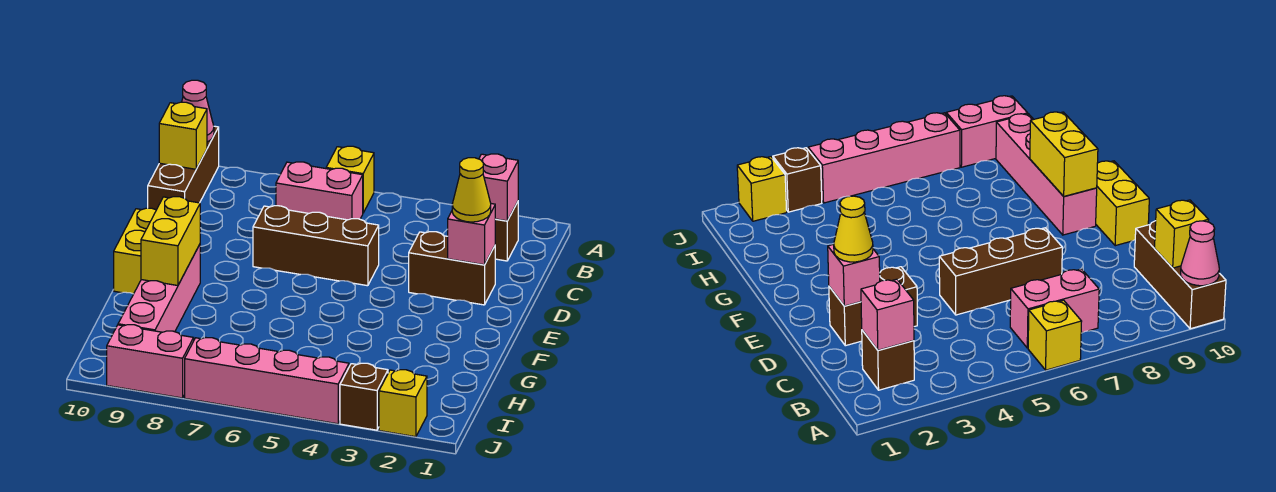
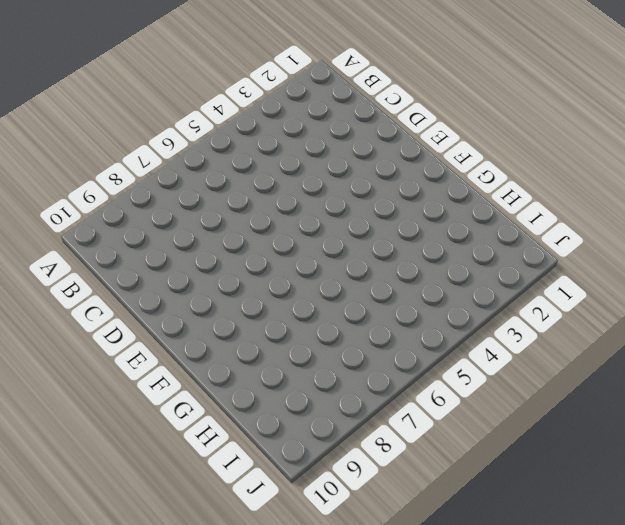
none -> yellow brick A6 level 1
none -> brown brick A10:C10 level 1
none -> brown brick B2 level 1

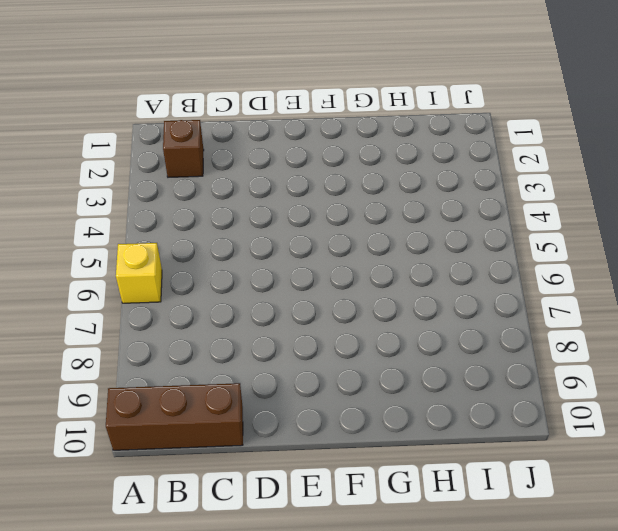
none -> pink brick B6:B7 level 1
none -> brown brick D2:D3 level 1
none -> brown brick D5:D7 level 1

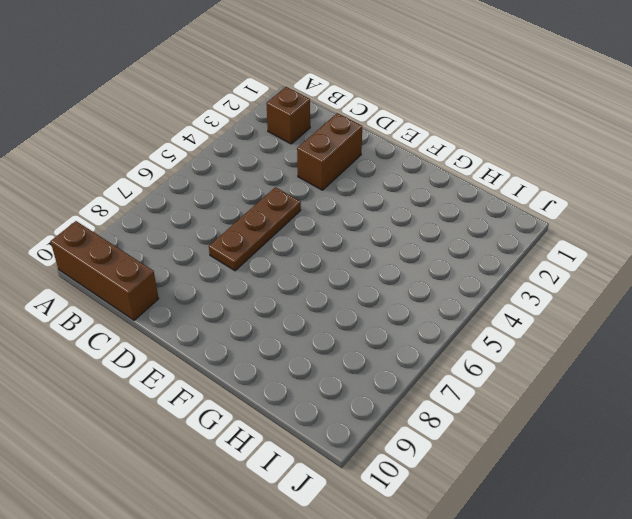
brown plate D5:D7 level 1 -> brown brick D5:D7 level 1
none -> yellow brick A6 level 1
none -> pink brick B6:B7 level 1
none -> yellow brick E10:F10 level 1

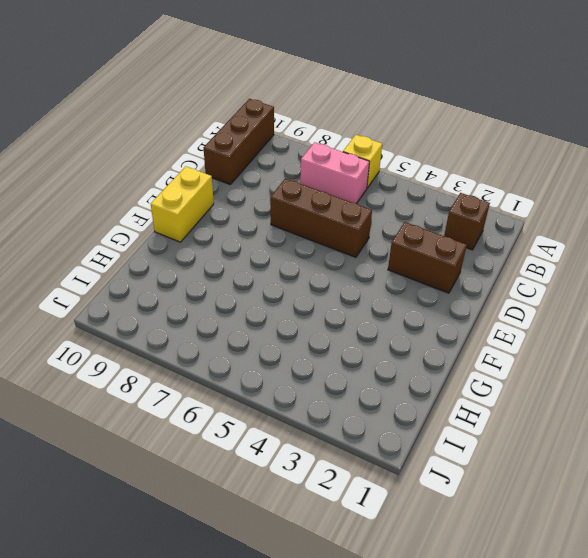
none -> pink brick F9:I9 level 1
none -> yellow brick J2 level 1
none -> brown brick J3 level 1

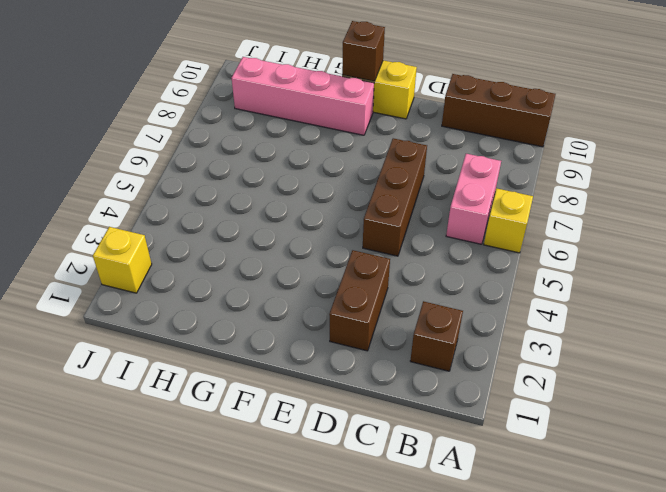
brown brick F10 level 2 -> brown brick J3 level 1
none -> pink brick J4:J7 level 1
none -> pink brick J8:J9 level 1
none -> pink cone A10 level 2

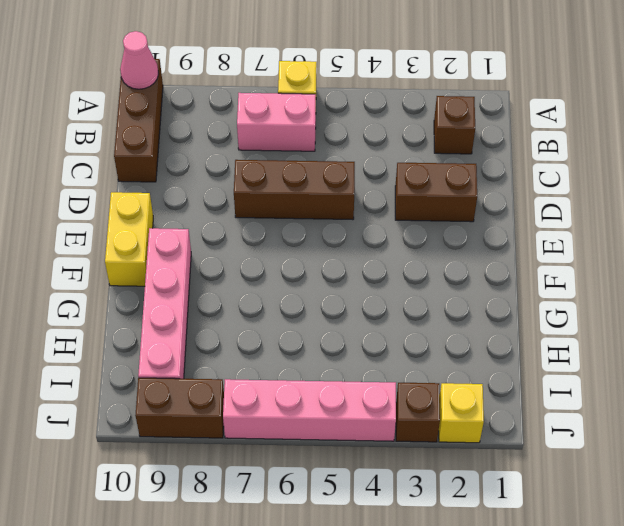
brown brick J8:J9 level 1 -> pink brick J8:J9 level 1
none -> pink brick B2 level 2
none -> yellow brick B10 level 2
none -> pink brick D2 level 2

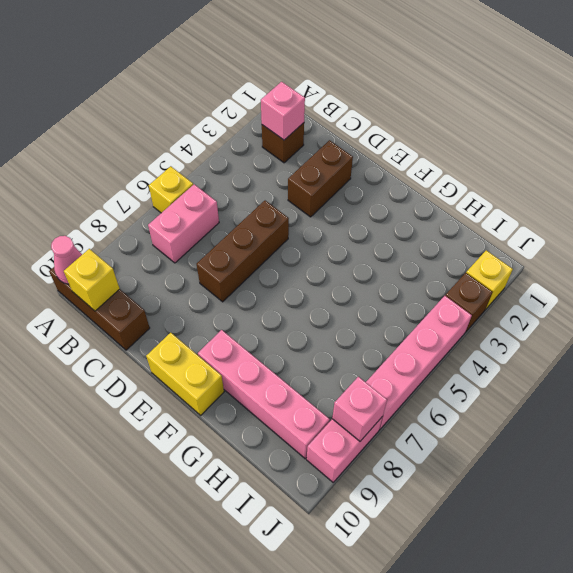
pink brick J8 level 2 -> pink brick D2 level 2
none -> yellow brick F9:G9 level 2
none -> yellow cone D2 level 3

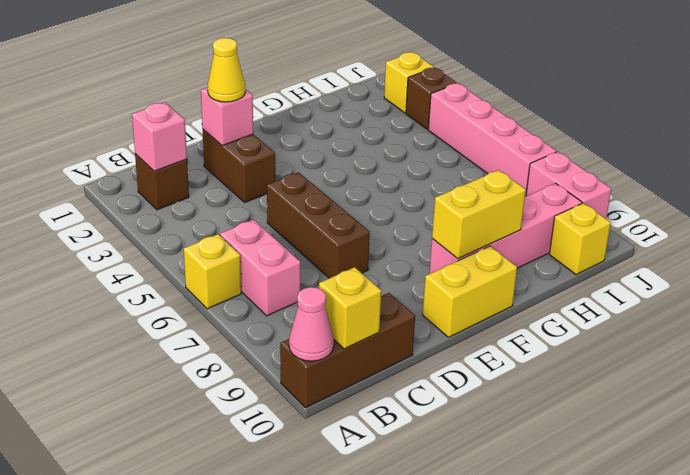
yellow brick I10 level 1 -> none

